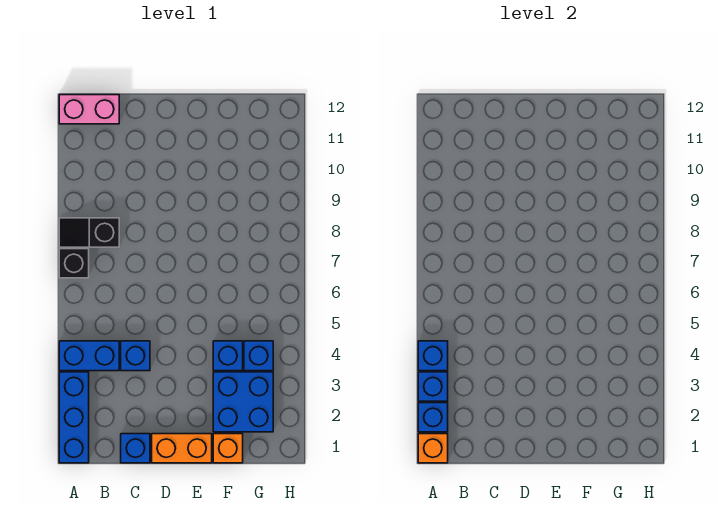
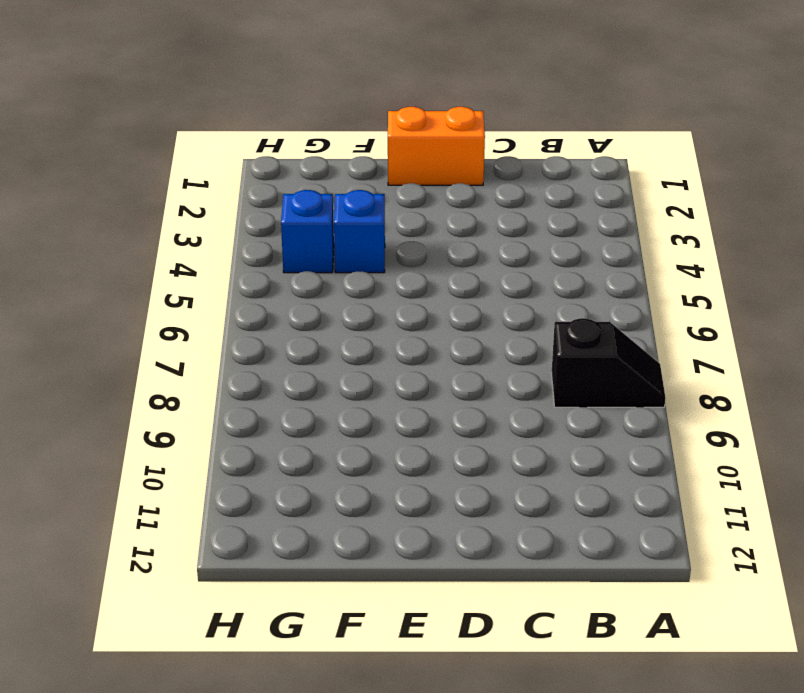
none -> blue brick A1:A3 level 1
none -> blue brick A4:B4 level 1
none -> black brick A7 level 1

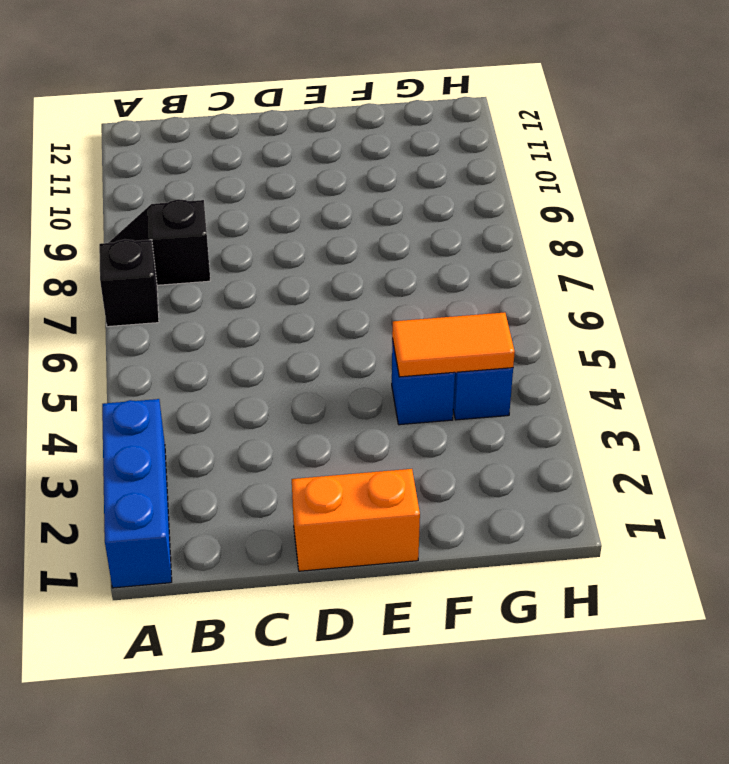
orange tile F4:G4 level 2 -> none
none -> blue brick A4:B4 level 1
none -> pink brick A12:B12 level 1
none -> blue brick C1 level 1

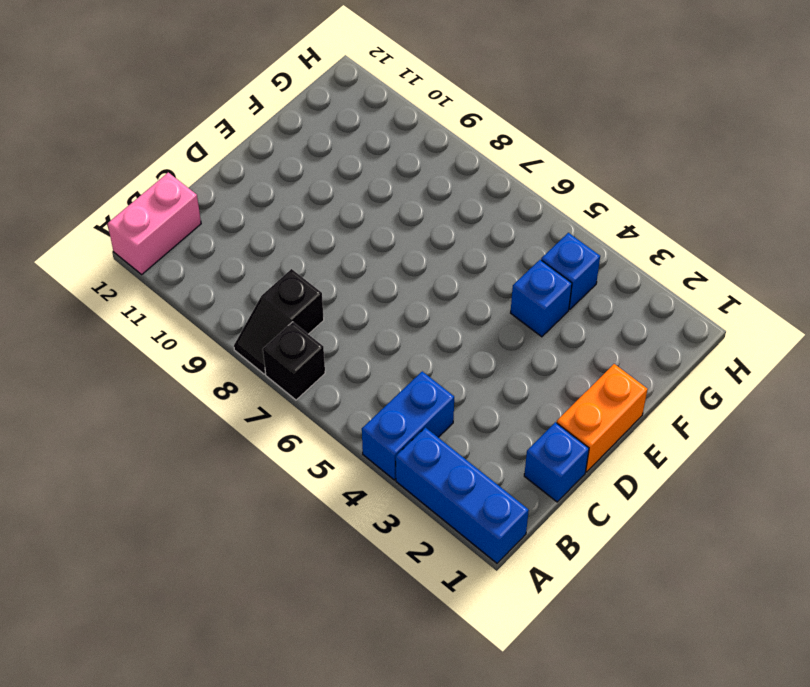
none -> blue brick C4 level 1
none -> orange brick F1 level 1
none -> blue brick F2:G3 level 1

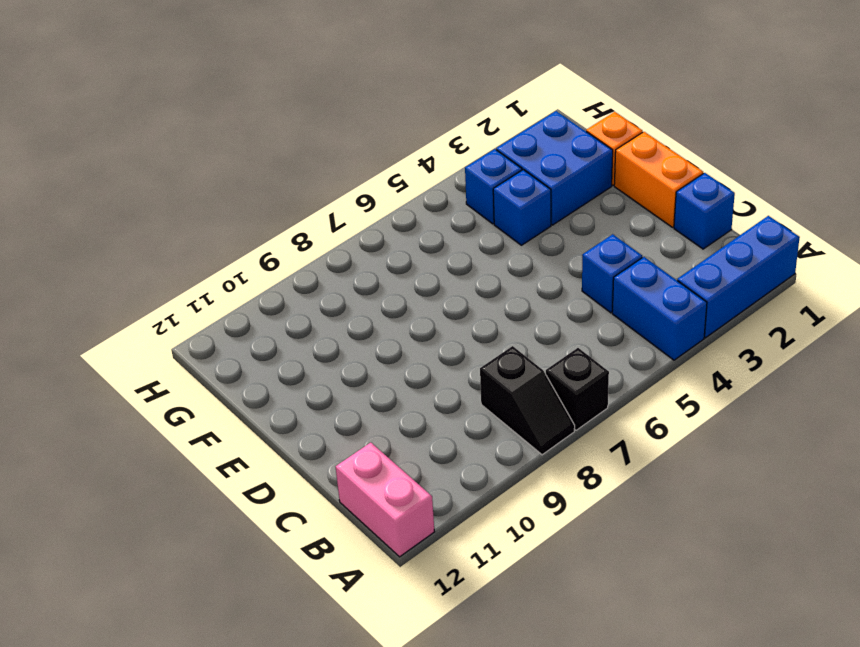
none -> orange brick A1 level 2
none -> blue brick A2 level 2
none -> blue brick A3 level 2

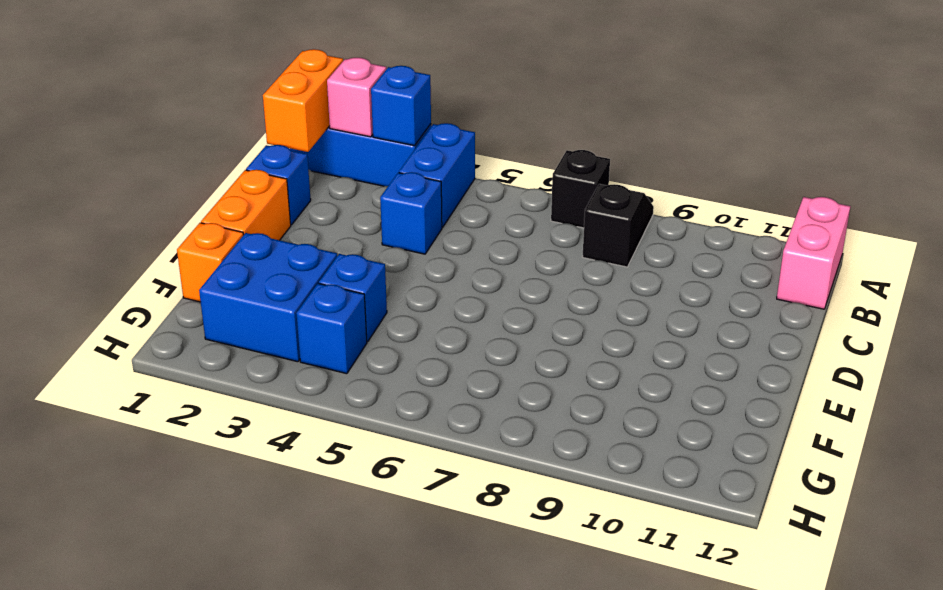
orange brick A1:B1 level 2 -> orange brick A1 level 2
pink brick A2 level 2 -> blue brick A2 level 2
none -> blue brick A4 level 2

